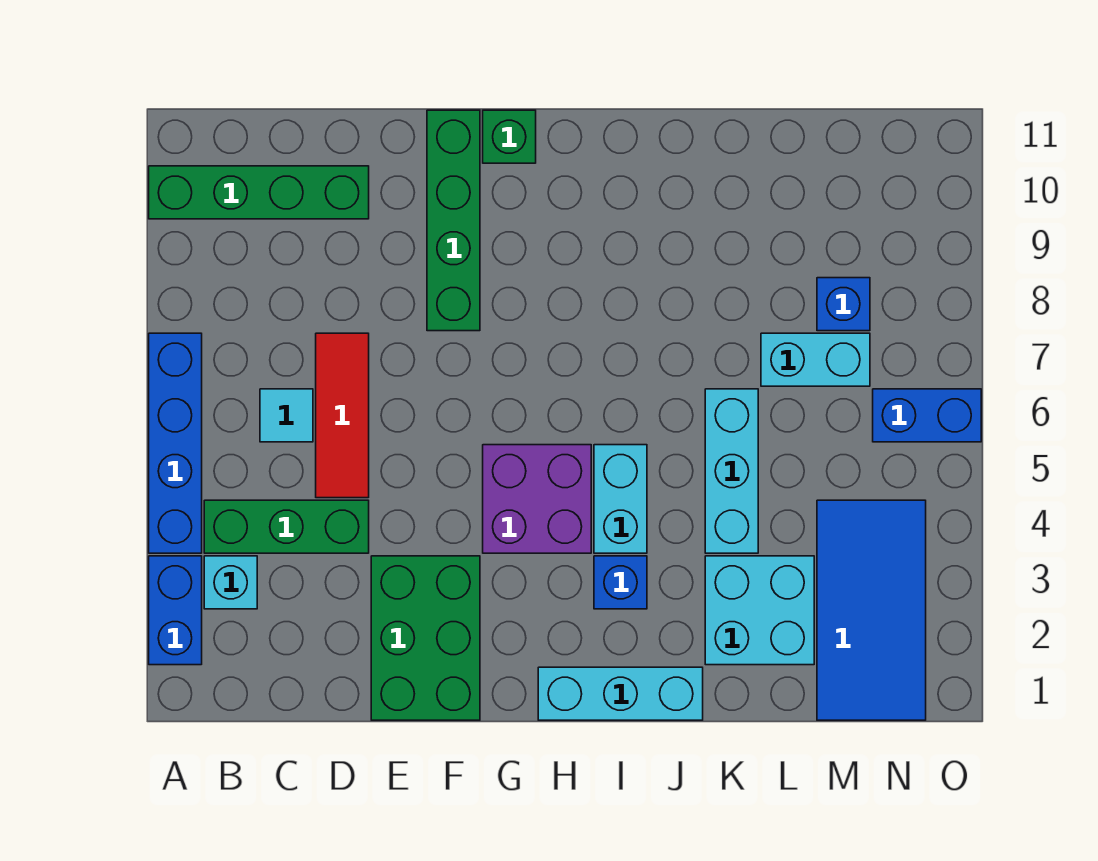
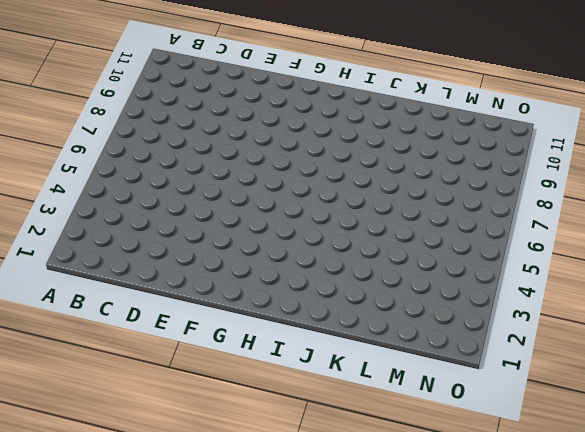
none -> blue brick A2:A3 level 1
none -> blue brick A4:A7 level 1
none -> green brick A10:D10 level 1

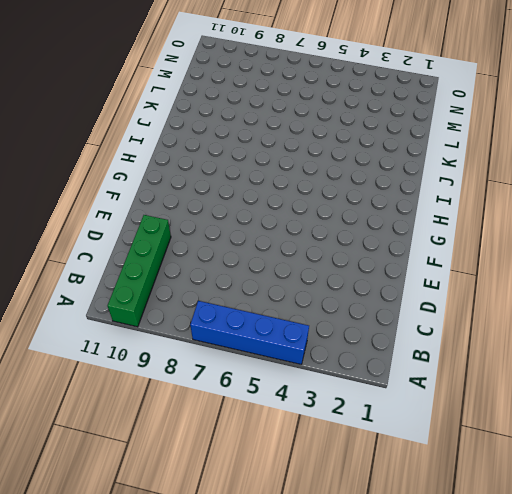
none -> blue brick A2:A3 level 1
none -> cyan brick B3 level 1
none -> green brick B4:D4 level 1

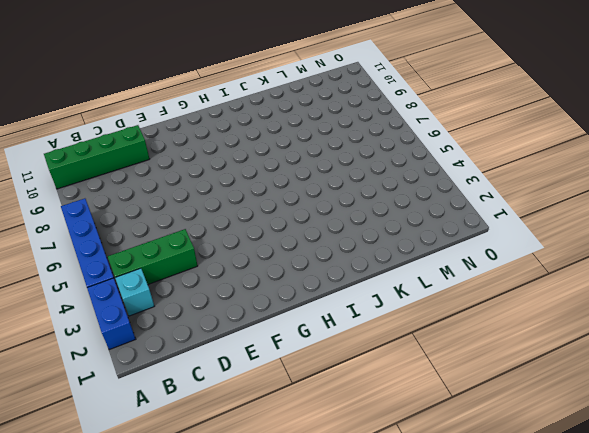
none -> cyan tile C6 level 1
none -> red tile D5:D7 level 1
none -> green brick E1:F3 level 1

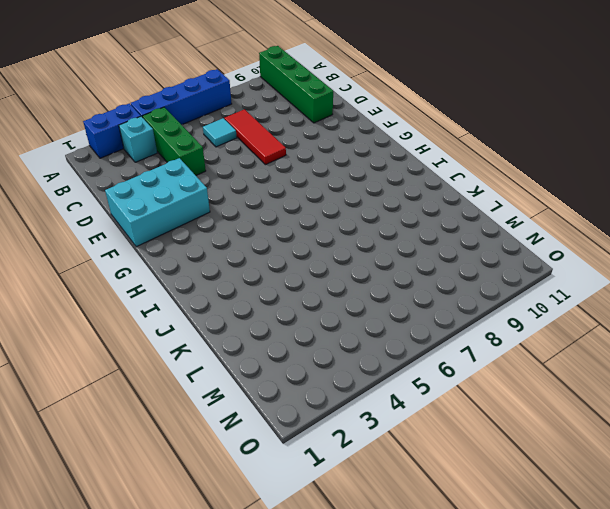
red tile C7:E7 level 1 -> red tile D5:D7 level 1
cyan brick E1:F3 level 1 -> green brick E1:F3 level 1
none -> green brick F8:F11 level 1
none -> purple brick G4:H5 level 1
none -> green brick G11 level 1

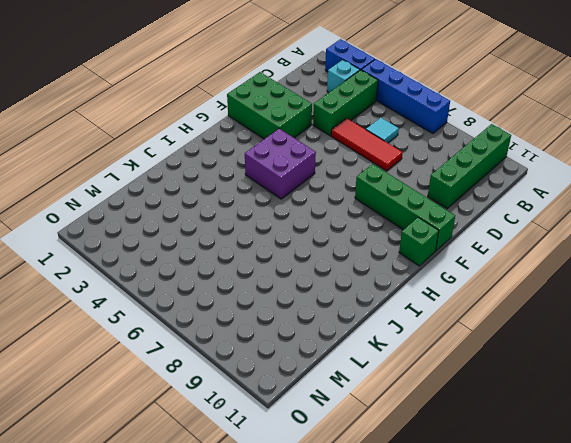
none -> cyan brick H1:J1 level 1
none -> blue brick I3 level 1
none -> cyan brick I4:I5 level 1

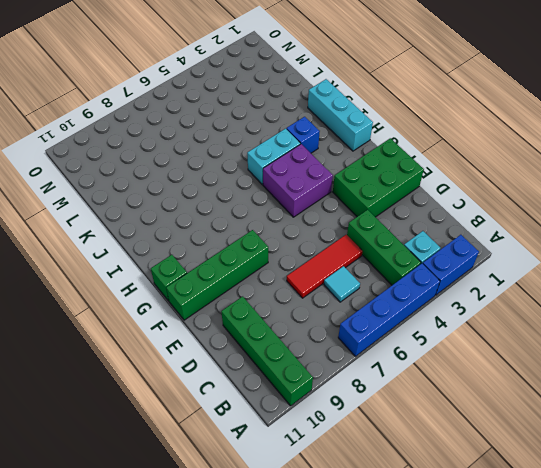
none -> cyan brick K2:L3 level 1
none -> cyan brick K4:K6 level 1
none -> cyan brick L7:M7 level 1

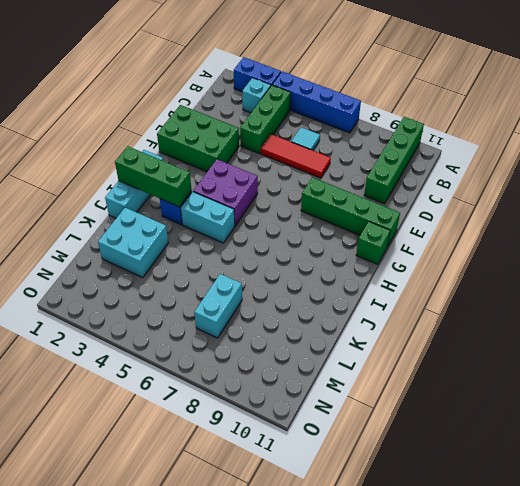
green brick I1:I3 level 2 -> none
none -> cyan brick K4:K6 level 1
none -> blue tile M1:N4 level 1
none -> blue brick M8 level 1

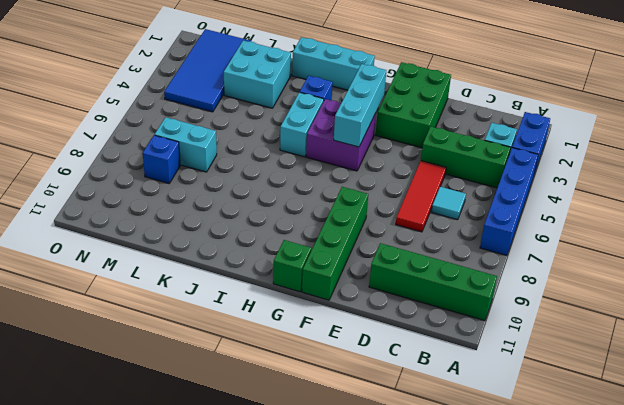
cyan brick G3:G5 level 2 -> cyan brick K4:K6 level 1
none -> blue brick N6:O6 level 1

